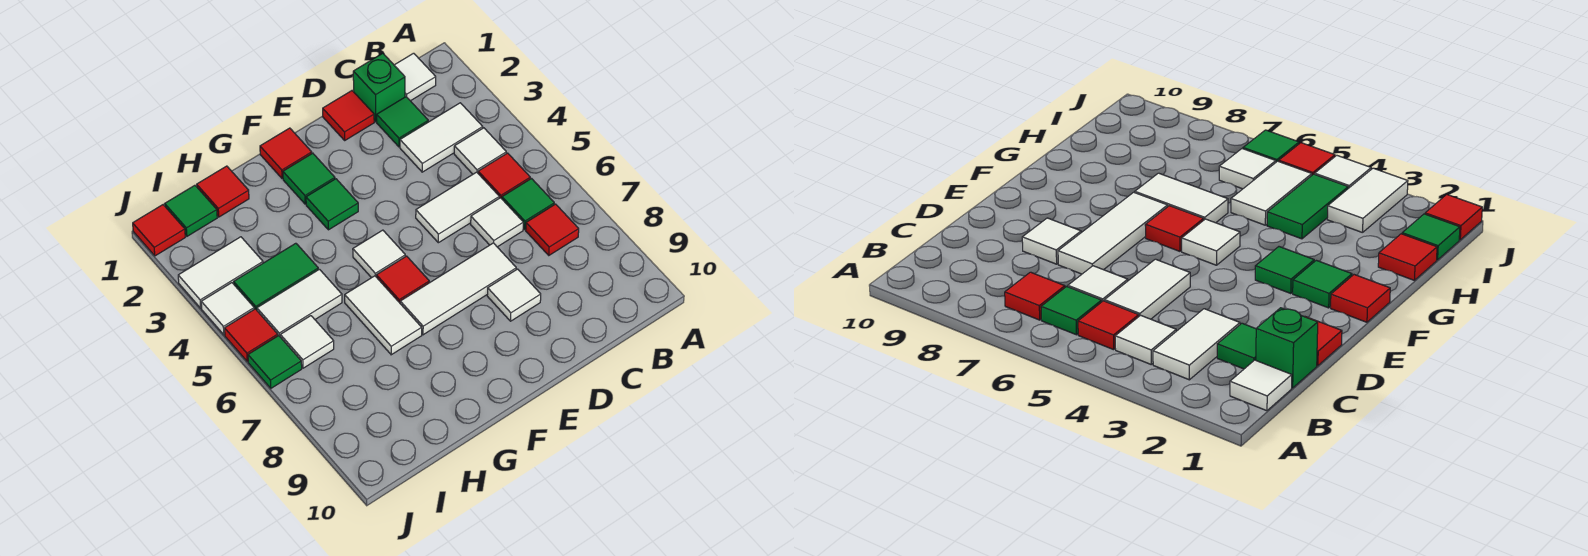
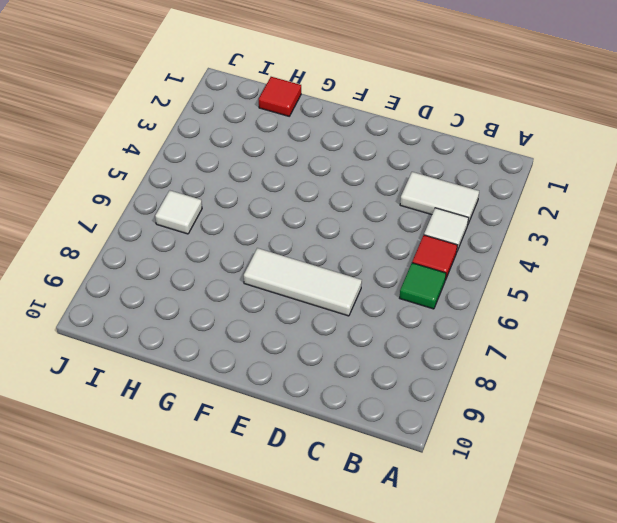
none -> white tile B1 level 1
none -> red tile B7 level 1
none -> green brick C1 level 1

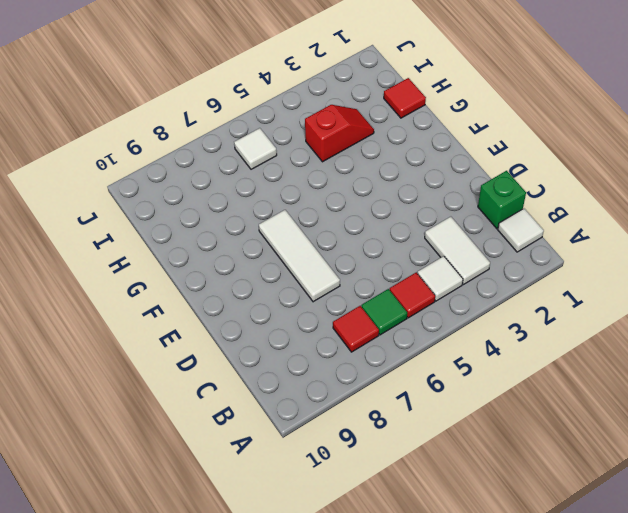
red slope H3:H4 level 1 top 4 -> green tile H4:I4 level 1
none -> green tile C2 level 1
none -> white tile C5:D5 level 1
none -> white tile C6 level 1

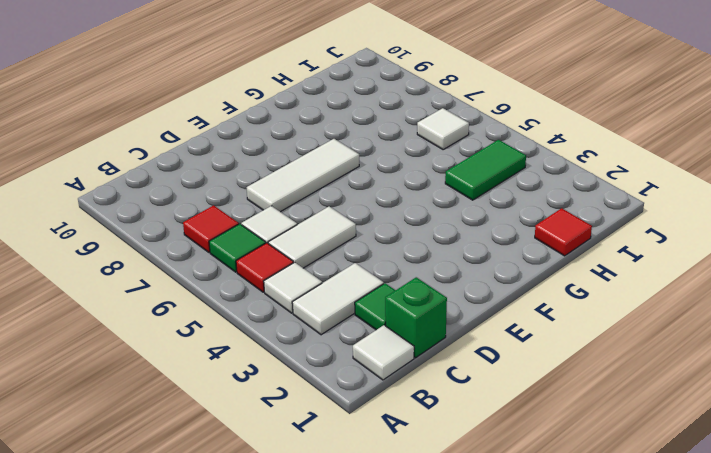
none -> red tile D1 level 1
none -> white tile D8 level 1
none -> red tile F1 level 1

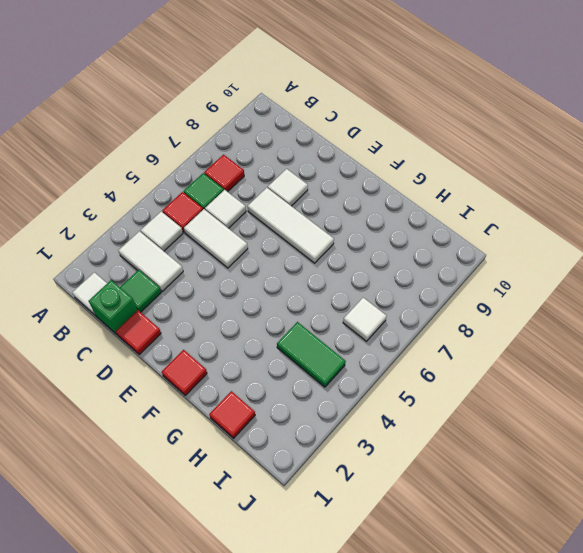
none -> green tile F2 level 1
none -> green tile F3 level 1
none -> white tile F5 level 1

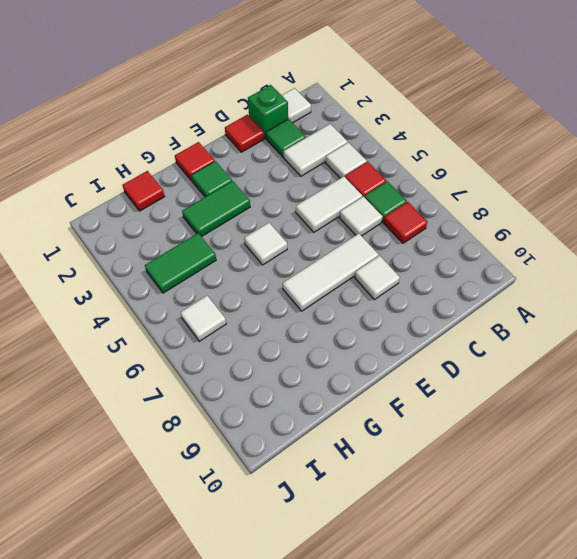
green tile F3:G3 level 1 -> green tile F3 level 1
none -> red tile F6 level 1
none -> white tile G6:G7 level 1
none -> white tile H5:I5 level 1

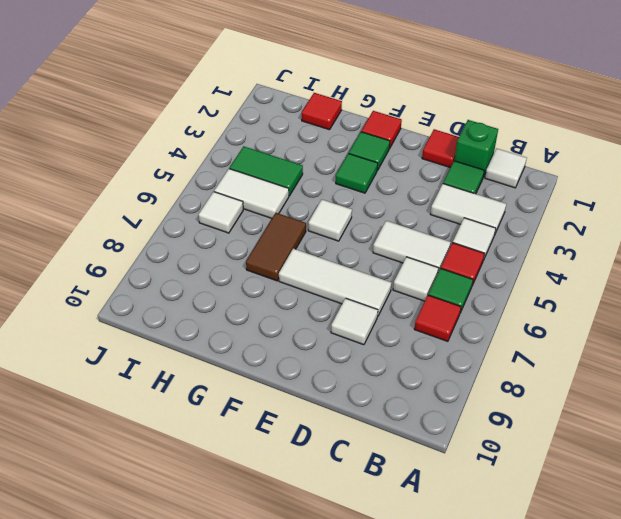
brown tile G6:G7 level 1 -> white tile G6:G7 level 1
none -> red tile F6 level 1
none -> green tile I1 level 1
none -> white tile I3:J3 level 1

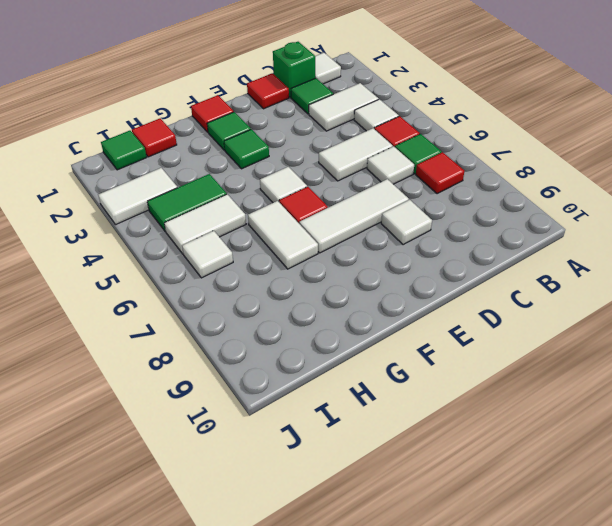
none -> red tile J1 level 1
none -> white tile J4 level 1
none -> red tile J5 level 1

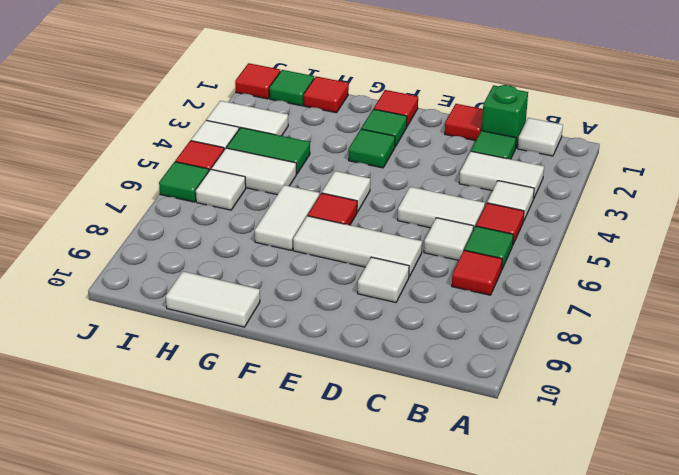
white tile G10:H10 level 1 -> none

